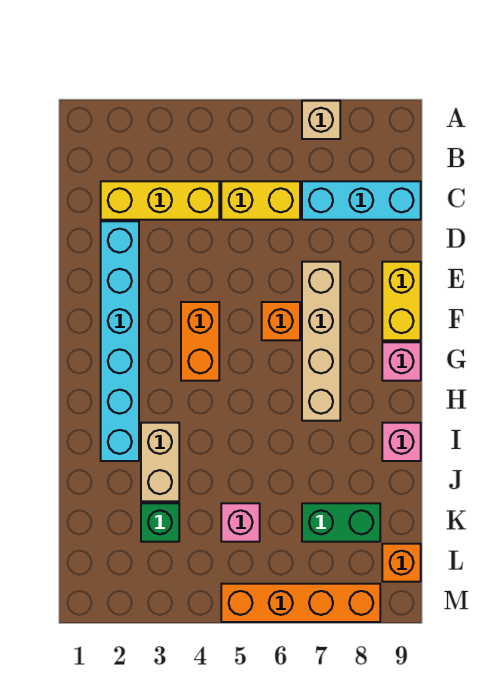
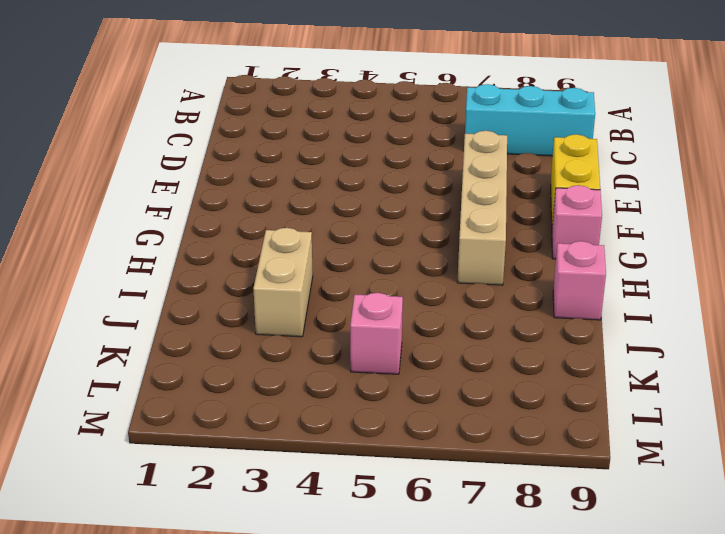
none -> tan brick A7 level 1
none -> yellow brick C2:C4 level 1
none -> yellow brick C5:C6 level 1

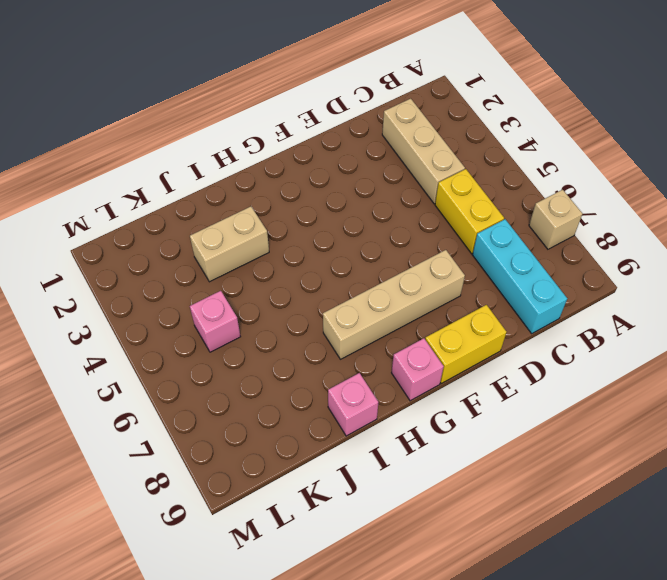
tan brick C2:C4 level 1 -> yellow brick C2:C4 level 1
none -> cyan brick D2:I2 level 1
none -> orange brick F4:G4 level 1
none -> orange brick F6 level 1

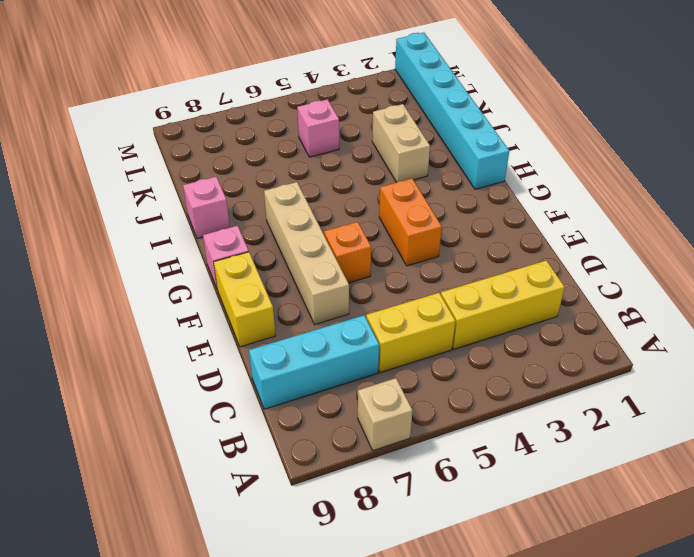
cyan brick H1:M1 level 1 -> cyan brick D2:I2 level 1
none -> green brick K3 level 1
none -> green brick K7:K8 level 1
none -> orange brick L9 level 1

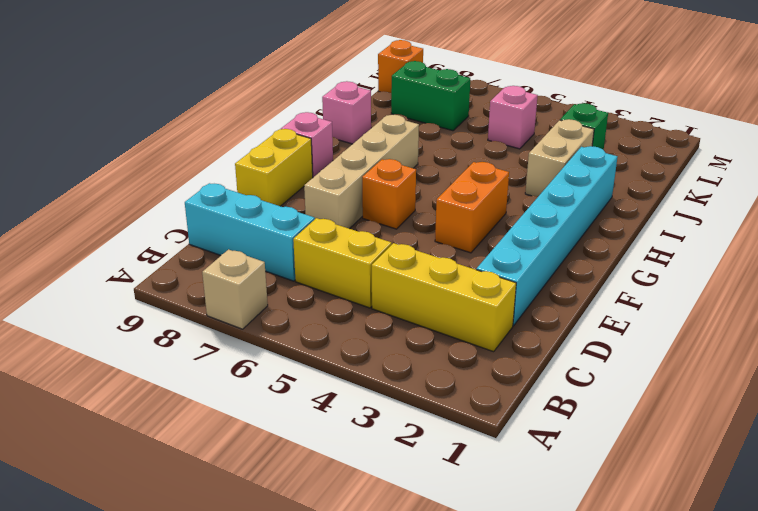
none -> orange brick M5:M8 level 1

